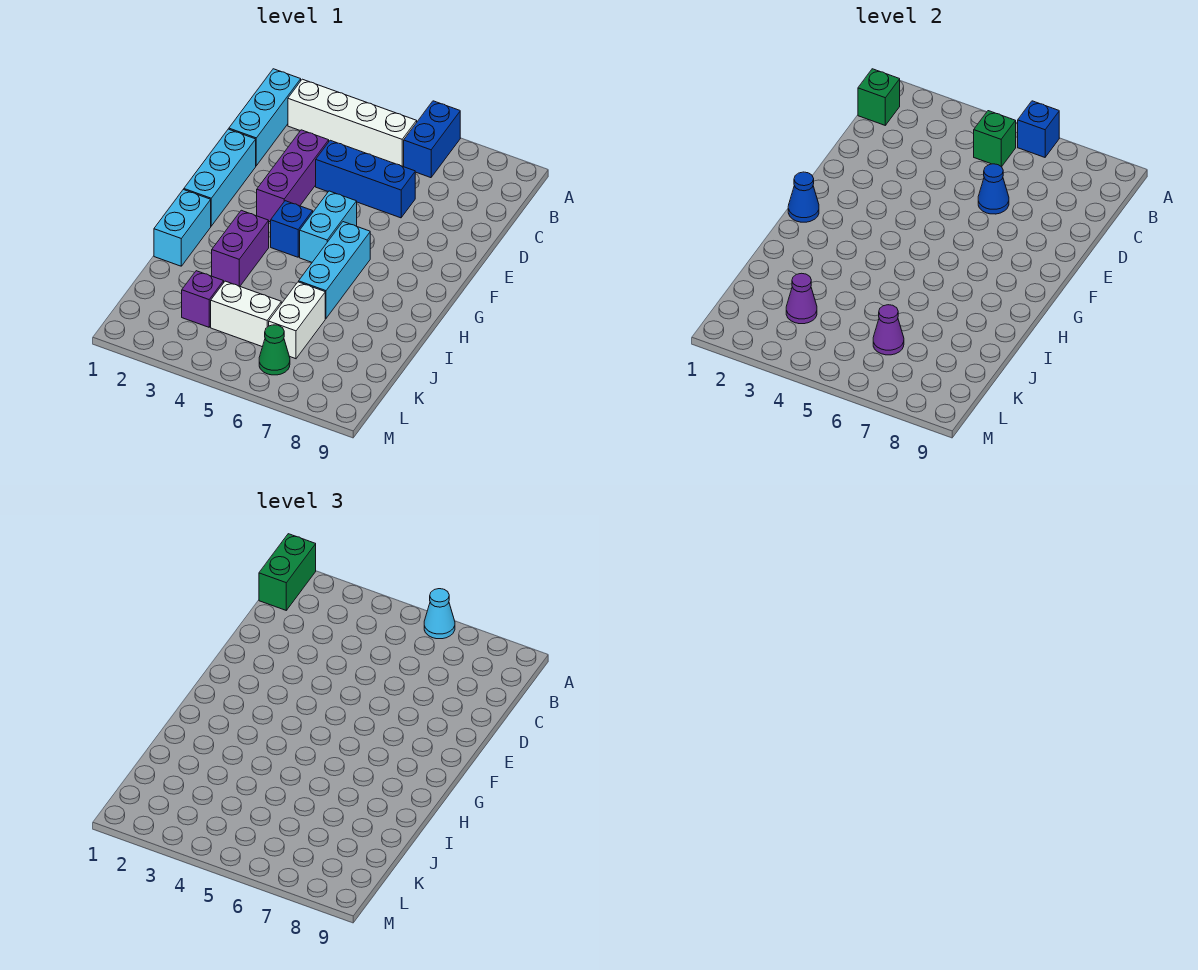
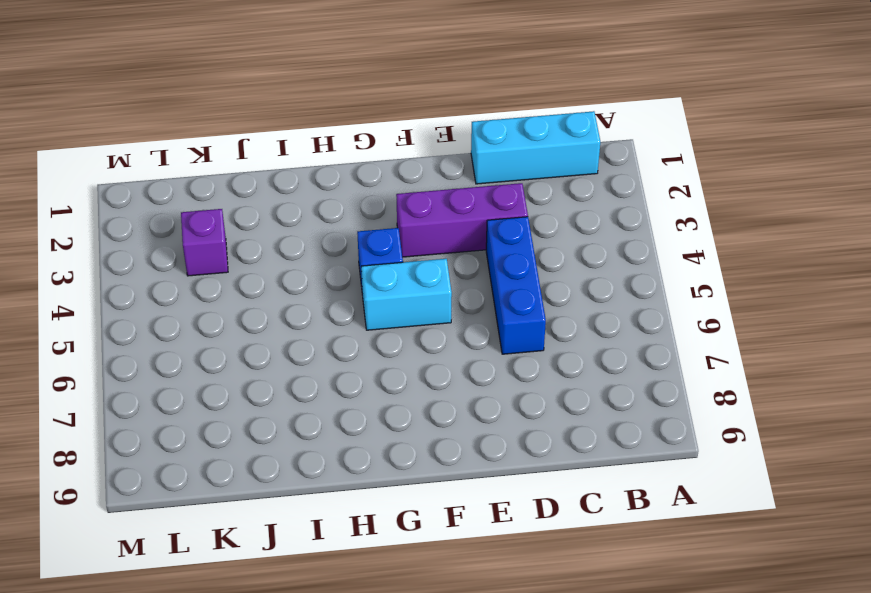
none -> blue brick A6:B6 level 1
none -> white brick B2:B5 level 1
none -> cyan brick E1:G1 level 1

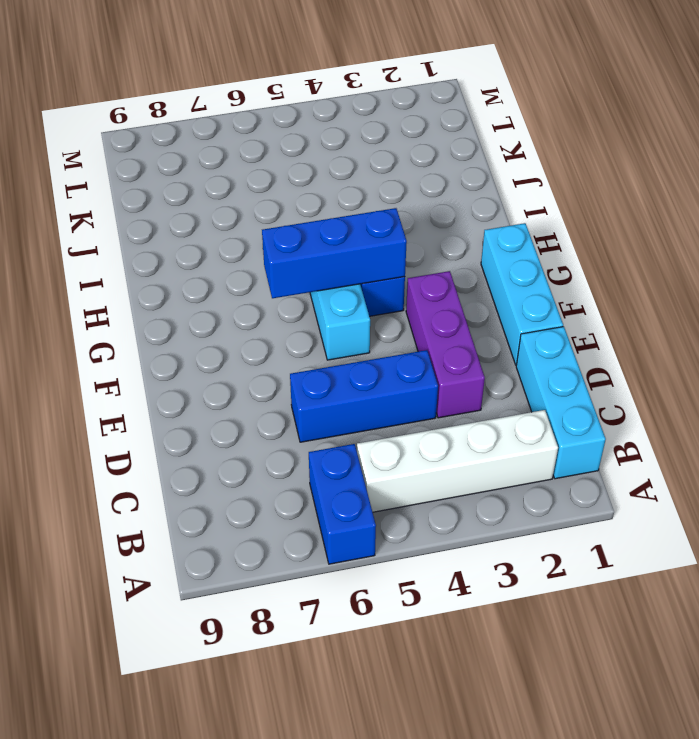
blue brick G4:G6 level 2 -> none
none -> cyan brick G6:I6 level 1
none -> cyan brick H1:I1 level 1
none -> purple brick H3:I3 level 1

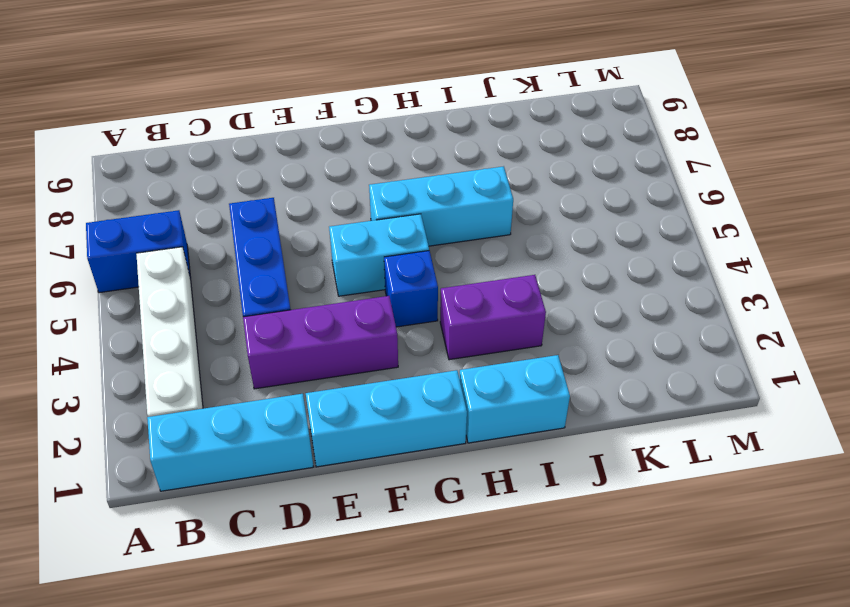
none -> white brick J6:K6 level 1
none -> purple brick K3 level 1
none -> white brick K4:K5 level 1

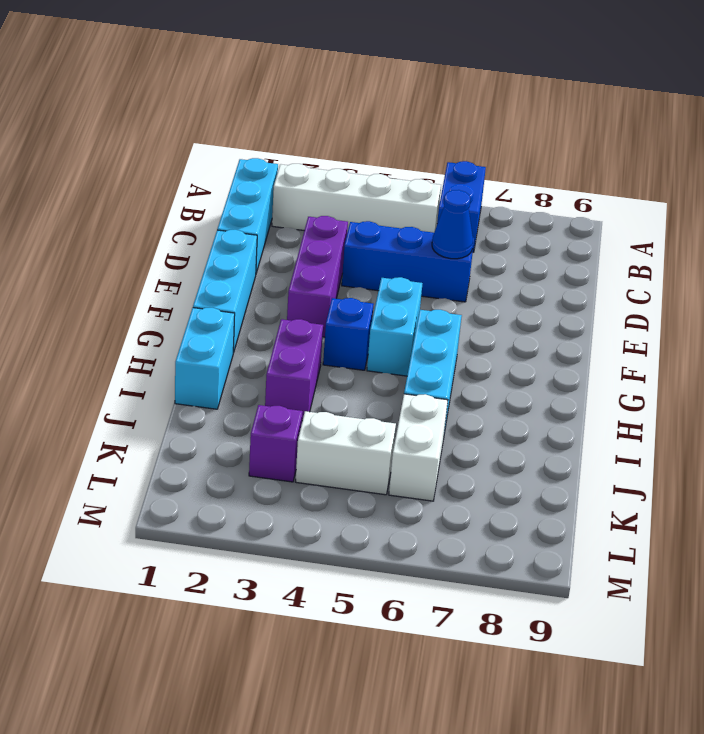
none -> green cone L6 level 1
none -> blue brick A6 level 2
none -> green brick B1 level 2

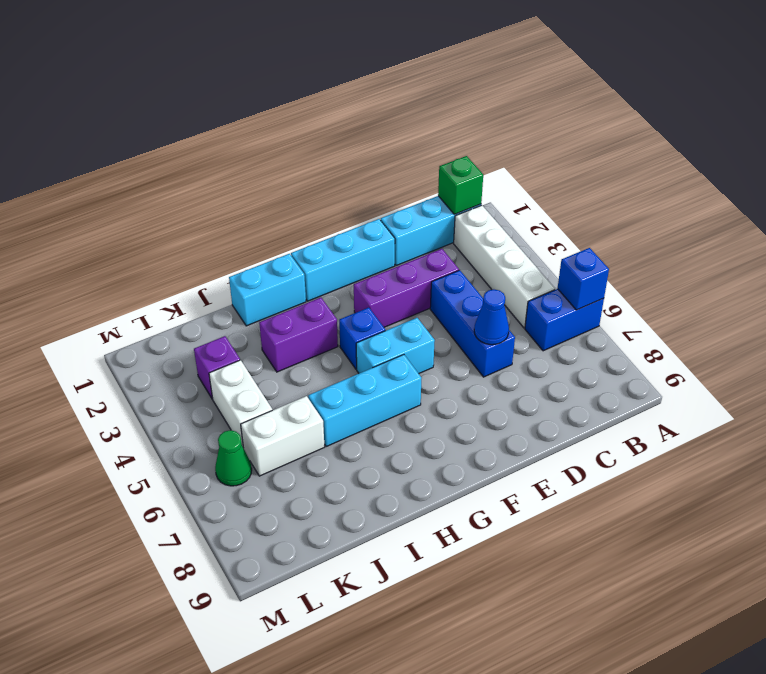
none -> green brick B5 level 2
none -> blue cone G1 level 2
none -> purple cone K3 level 2

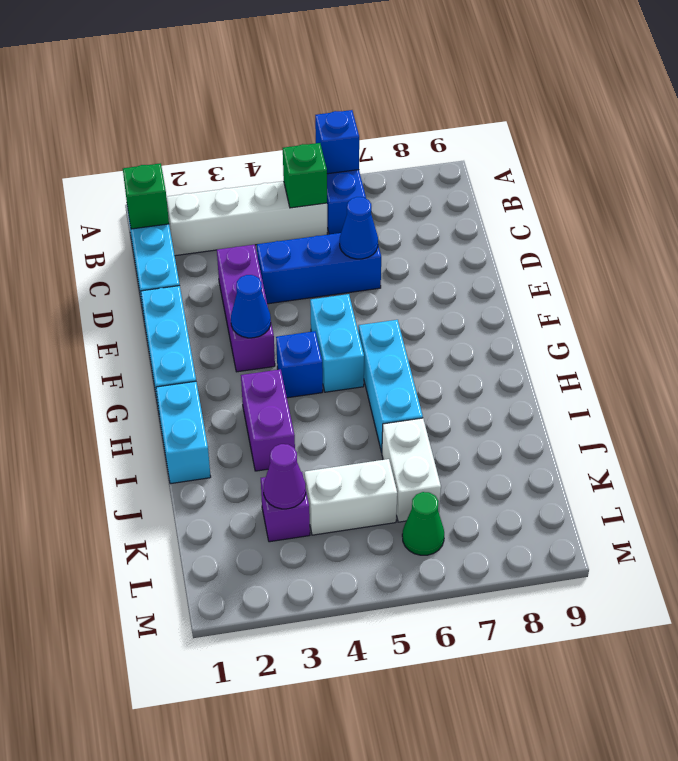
blue cone F3 level 2 -> blue cone G1 level 2
none -> purple cone K6 level 2
none -> green brick A1:B1 level 3
none -> cyan cone A6 level 3

